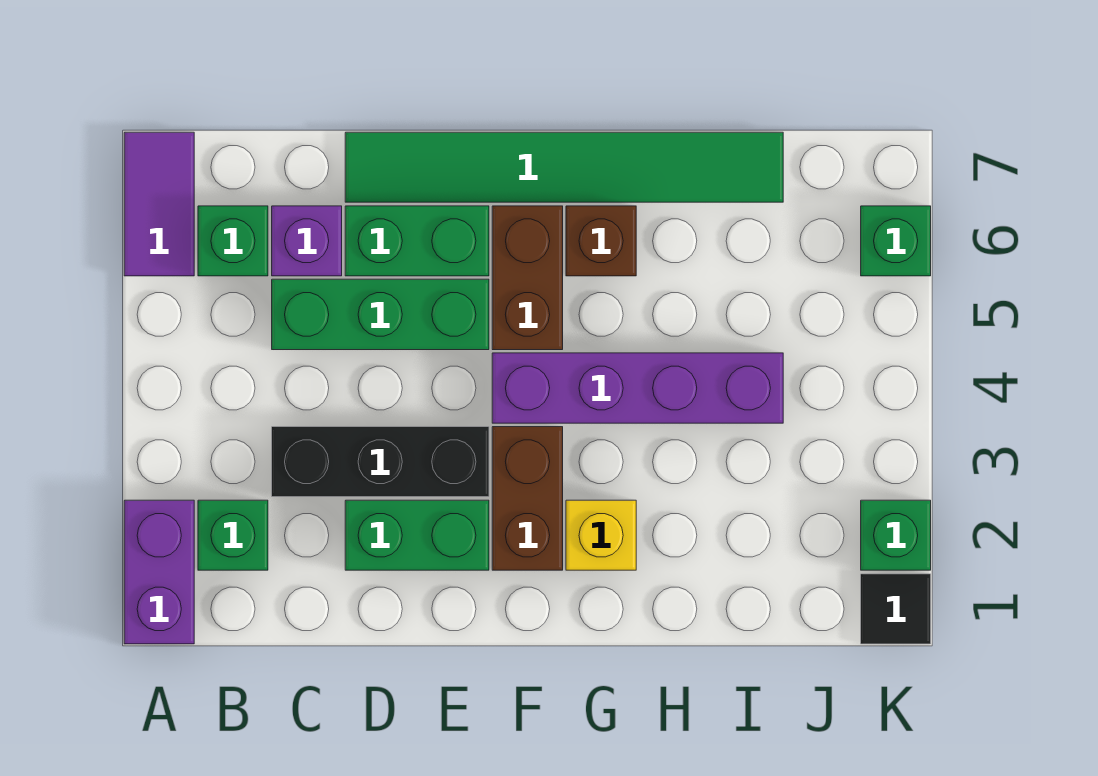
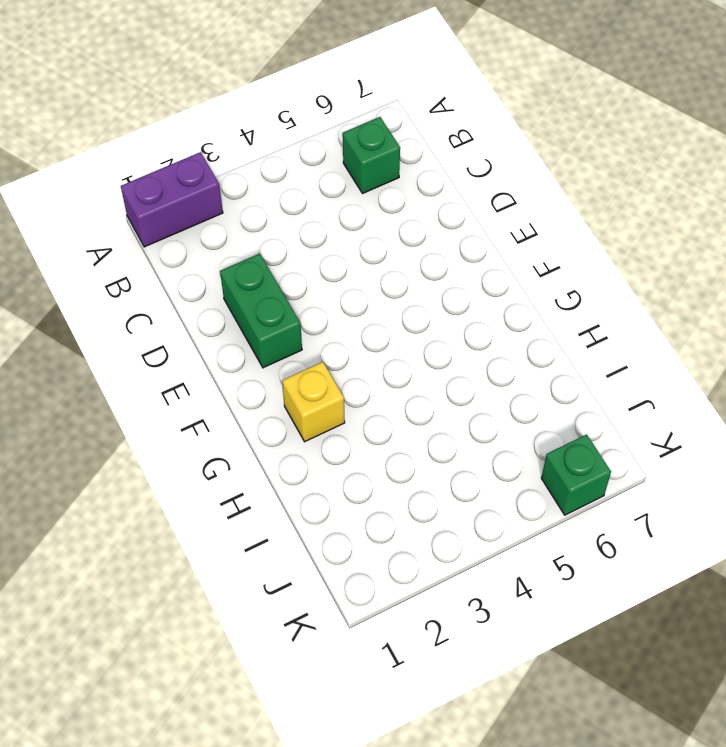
none -> purple tile A6:A7 level 1
none -> green brick B2 level 1
none -> black brick C3:E3 level 1

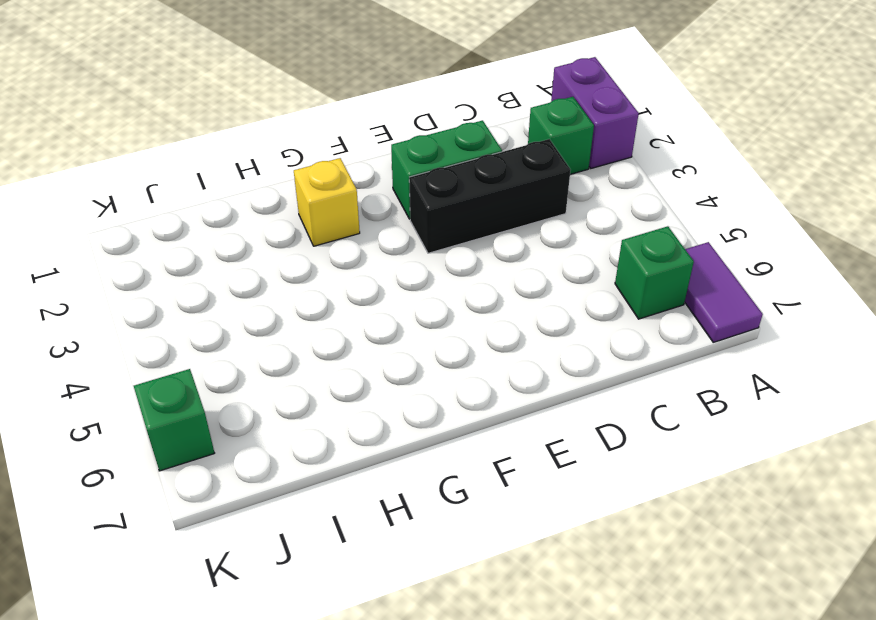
none -> green brick C5:E5 level 1
none -> purple brick C6 level 1
none -> green brick D6:E6 level 1

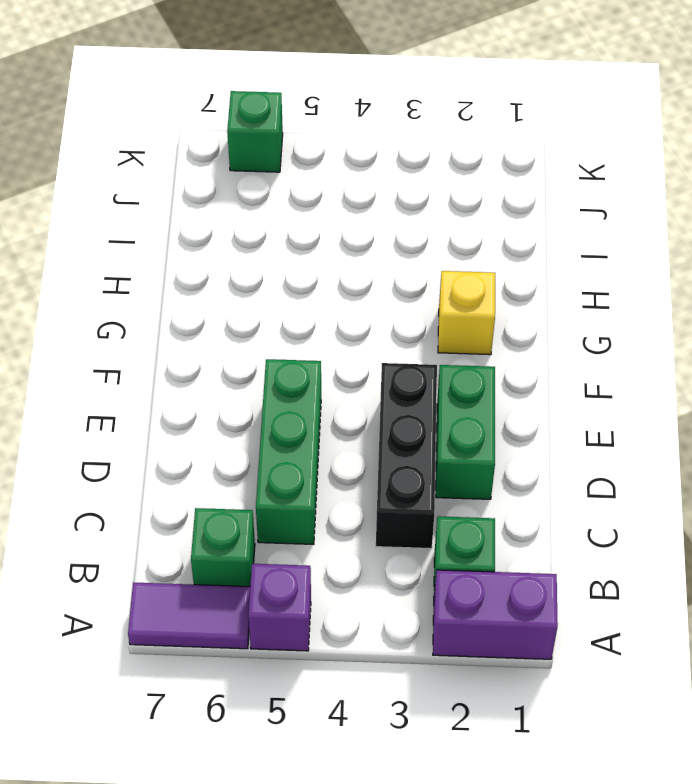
purple brick A5 level 1 -> purple brick C6 level 1
none -> green brick D6:E6 level 1
none -> green tile D7:I7 level 1
none -> brown brick F2:F3 level 1

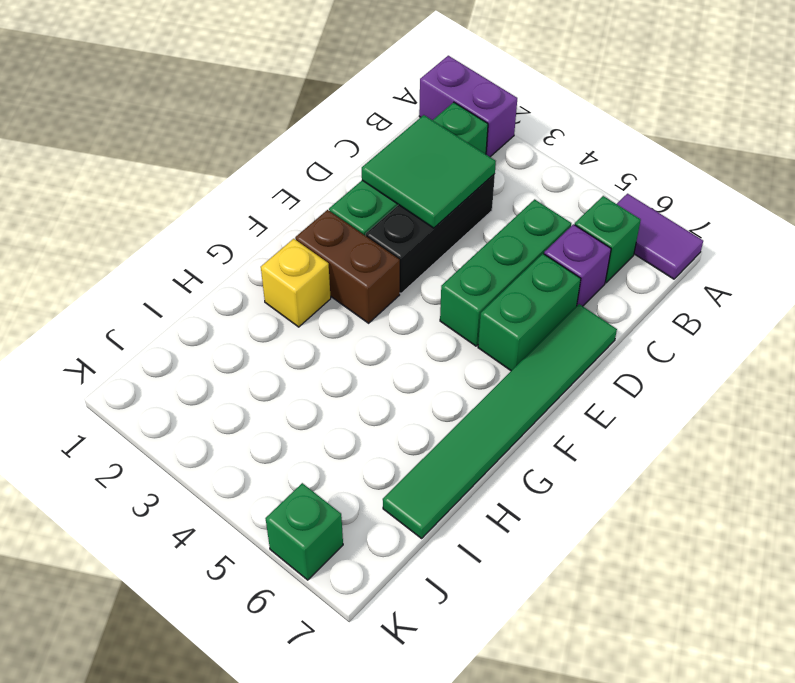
green tile C2:D3 level 2 -> none
none -> purple brick F4:I4 level 1
none -> brown brick F5:F6 level 1
none -> brown brick G6 level 1

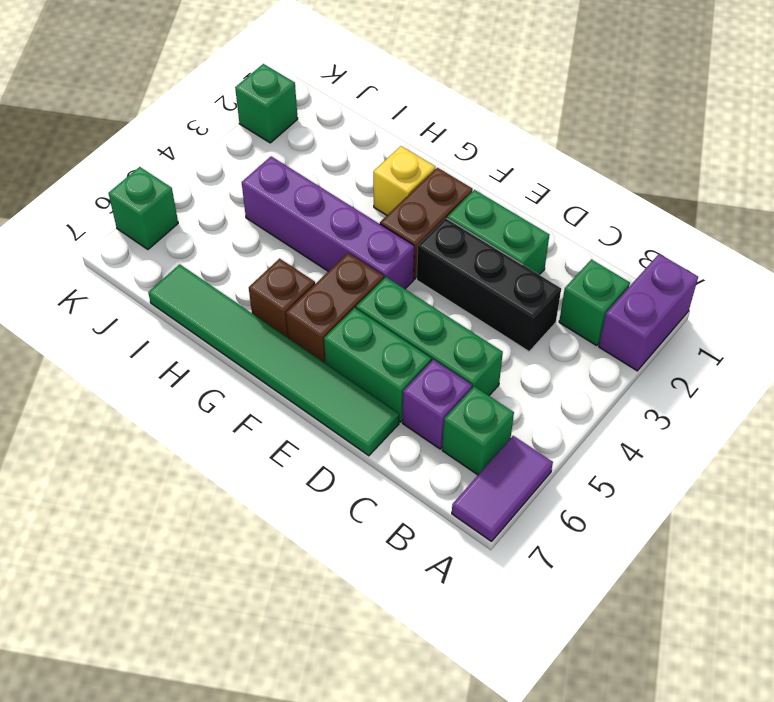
none -> black tile K1 level 1

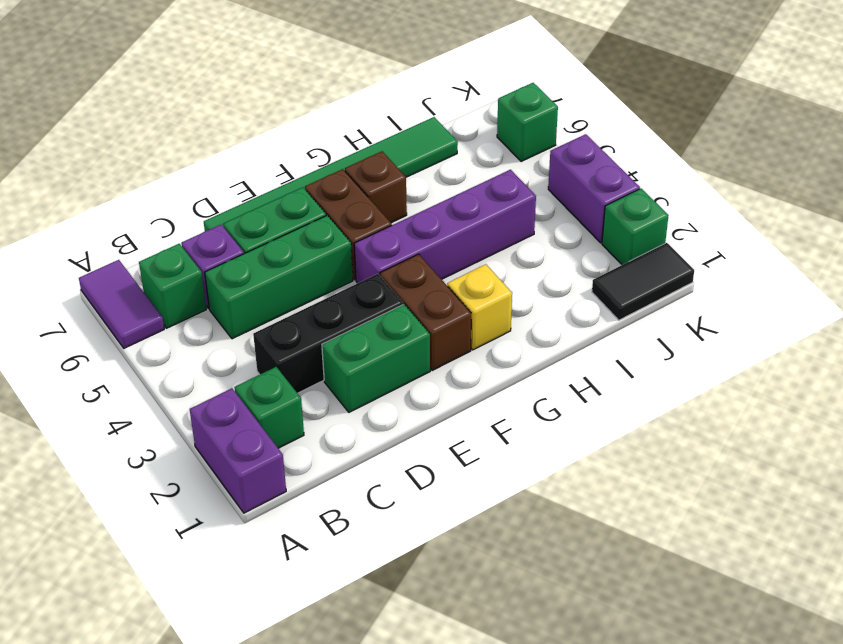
black tile J1:K1 level 1 -> black tile K1 level 1
purple brick K3:K4 level 1 -> none

